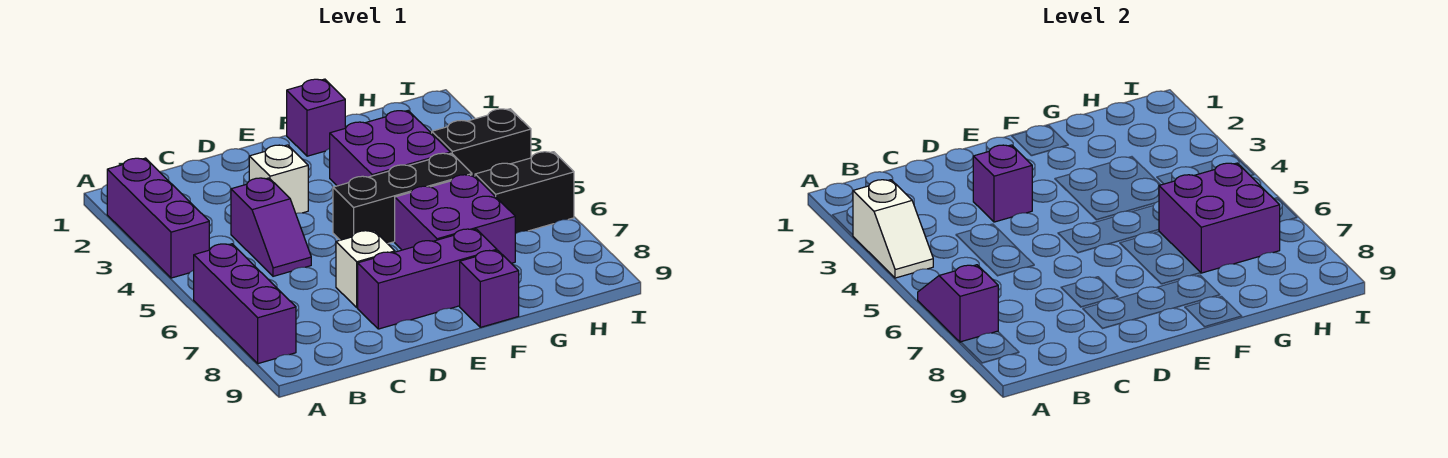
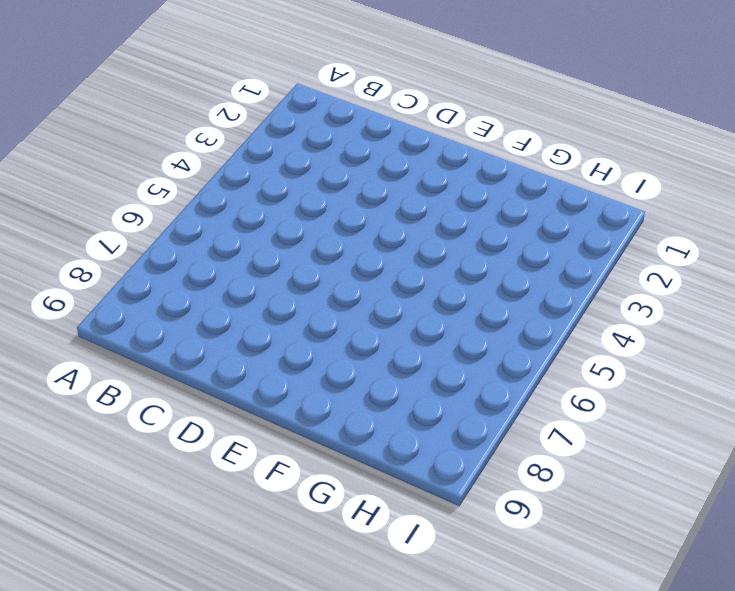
none -> purple brick A2:A4 level 1
none -> purple brick A6:A8 level 1
none -> purple slope C4:C5 level 1 top 4

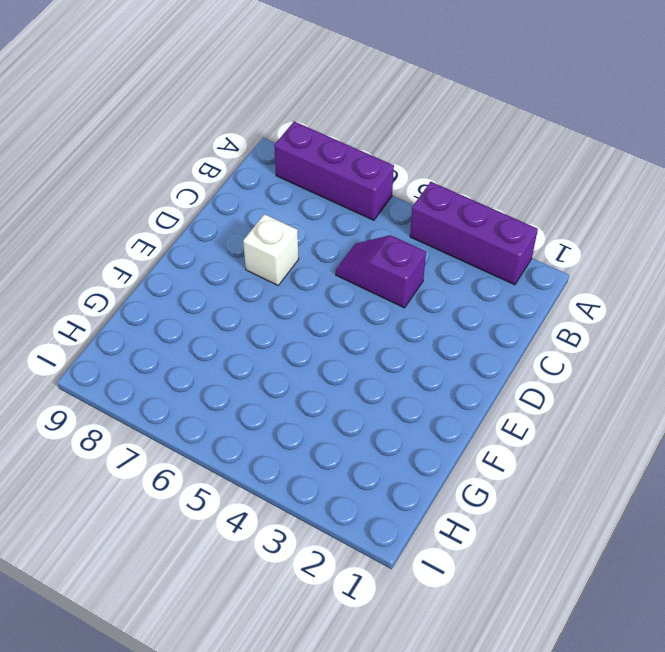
none -> white brick D3 level 1
none -> purple brick D8:F8 level 1
none -> black brick E5:G5 level 1

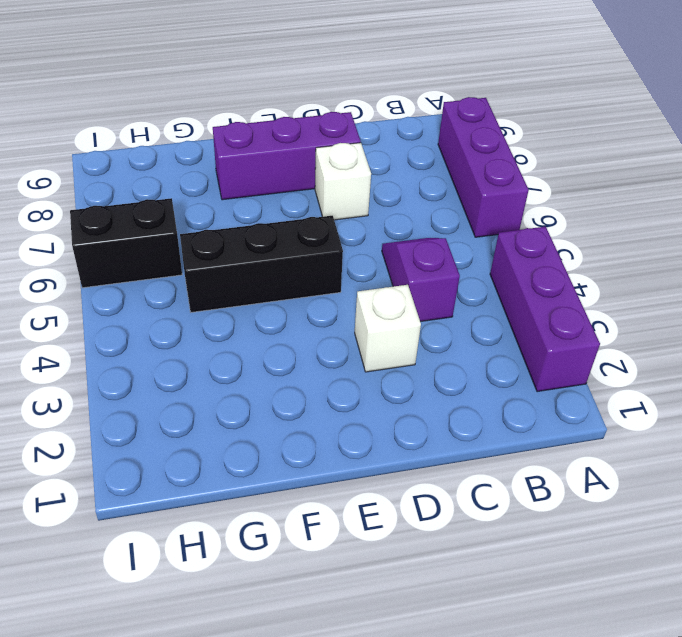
none -> purple brick F1 level 1
none -> purple brick F3:G4 level 1
none -> purple brick F6:G7 level 1

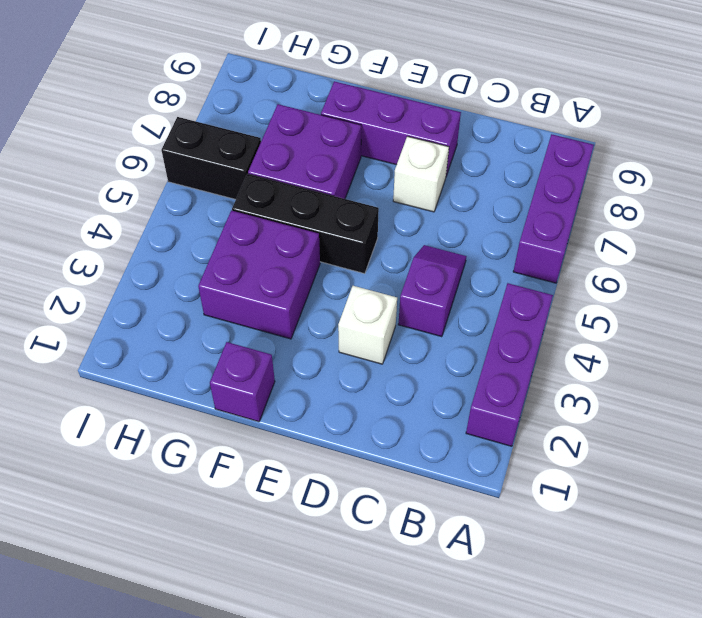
none -> purple brick F9 level 1
none -> black brick H4:I4 level 1
none -> white slope A3:A4 level 2 top 3

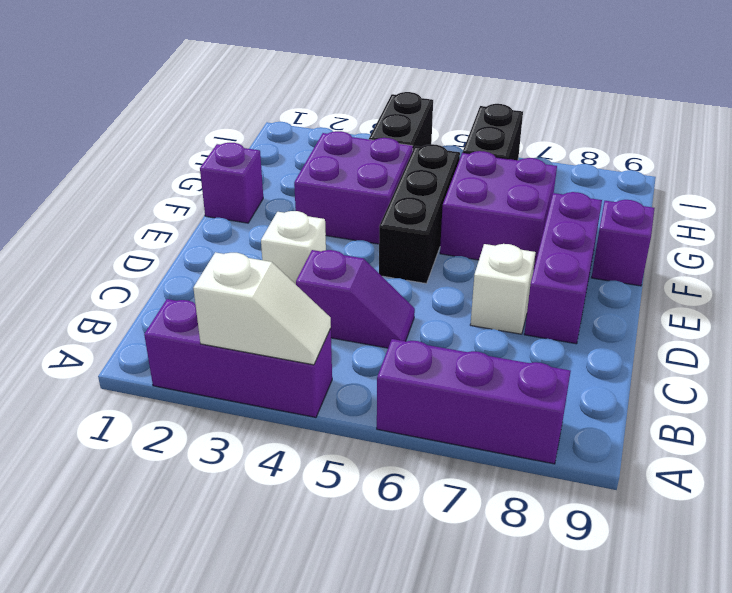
none -> purple slope A6:A7 level 2 top 7
none -> purple brick D3 level 2
none -> purple brick G6:H7 level 2

